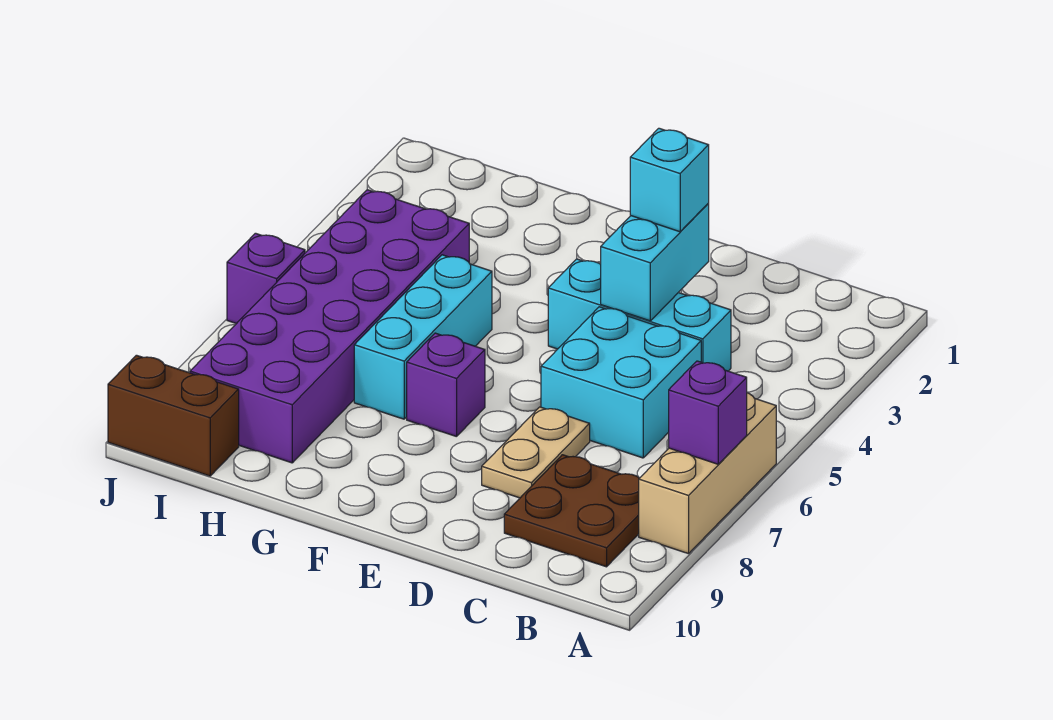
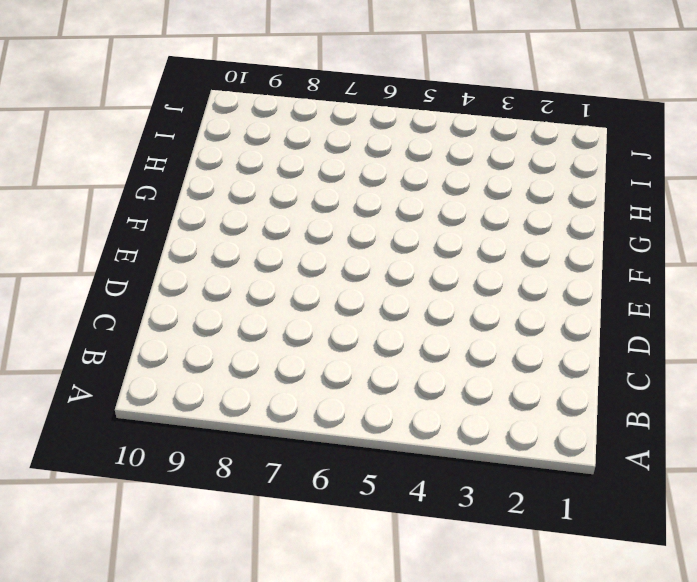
none -> tan brick A6:A8 level 1
none -> brown plate B8:C9 level 1
none -> cyan brick C4:E4 level 1

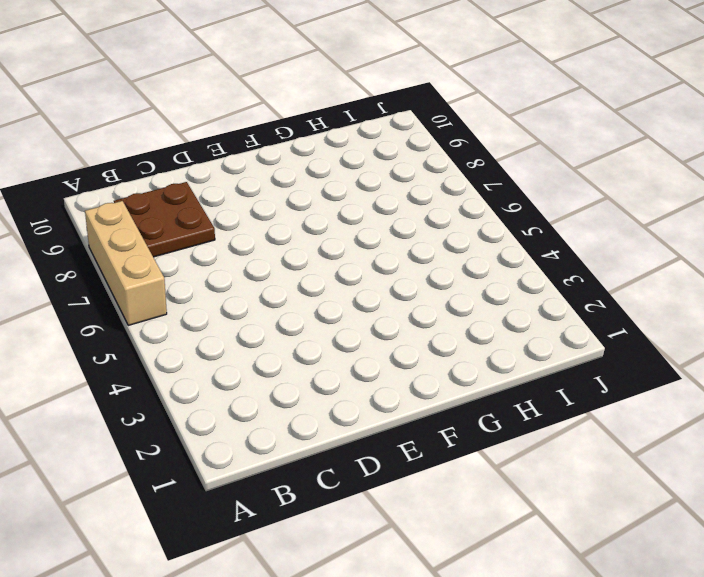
none -> cyan brick C4:E4 level 1
none -> cyan brick C5:D6 level 1
none -> tan plate D7:D8 level 1

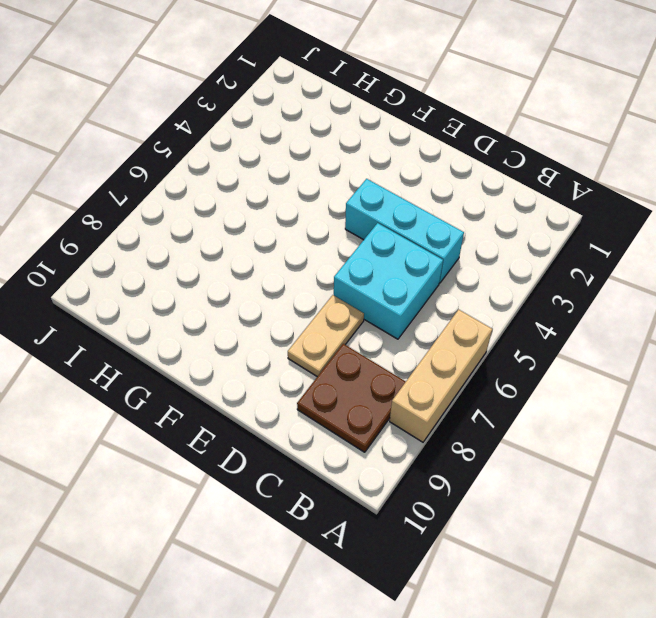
none -> purple brick F7 level 1
none -> cyan brick G5:G7 level 1
none -> purple brick H4:I9 level 1

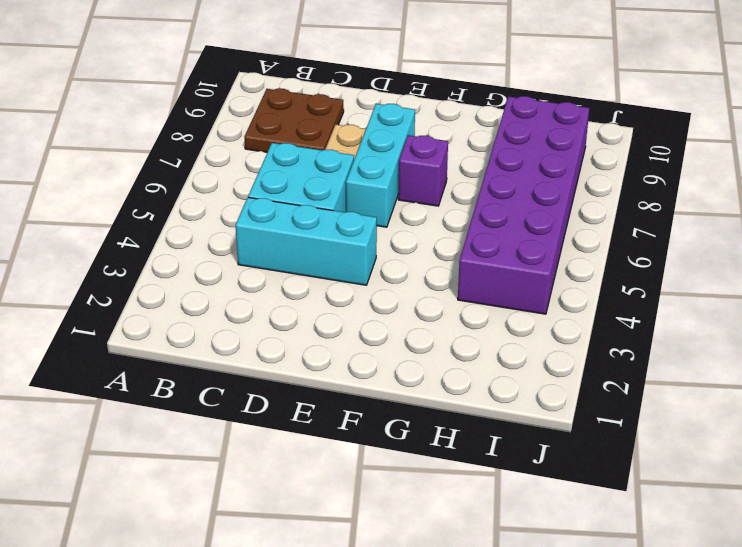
cyan brick E6:E8 level 1 -> cyan brick G5:G7 level 1
none -> tan brick A6:A8 level 1
none -> brown brick I10:J10 level 1
none -> purple brick J6 level 1

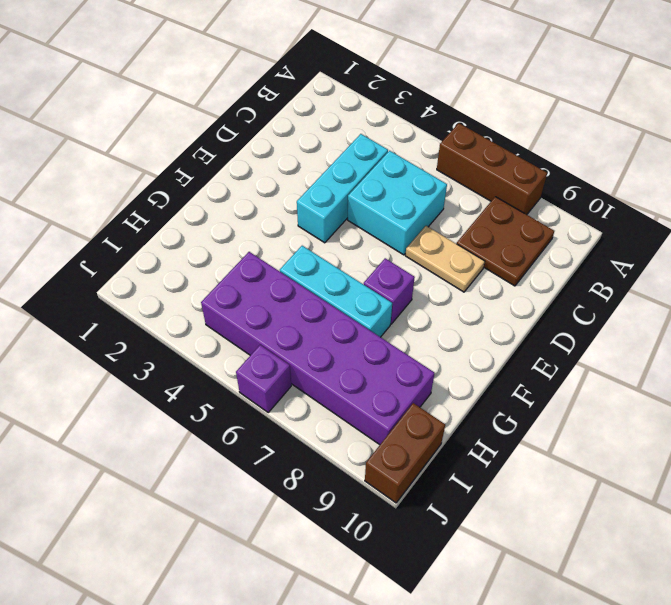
brown brick A6:A8 level 1 -> tan brick A6:A8 level 1
none -> purple brick A7 level 2
none -> cyan brick D3:D4 level 2
none -> cyan brick D3 level 3

